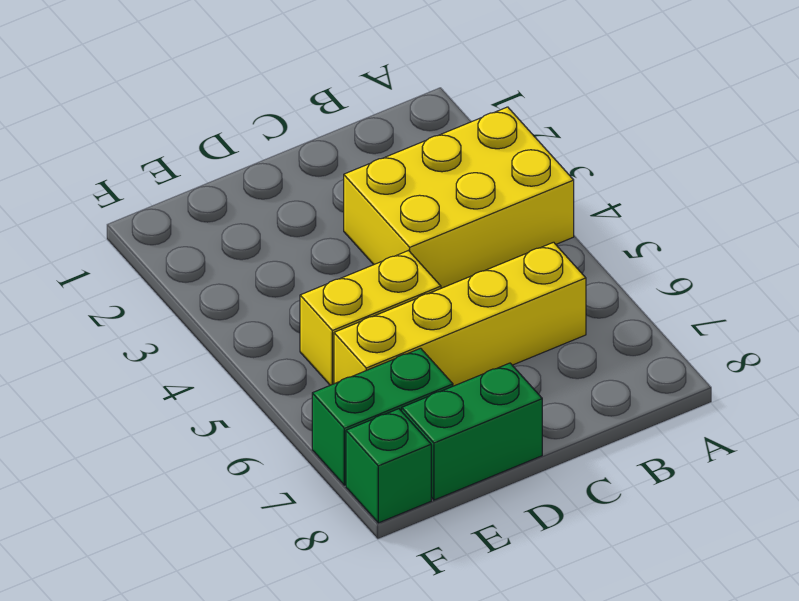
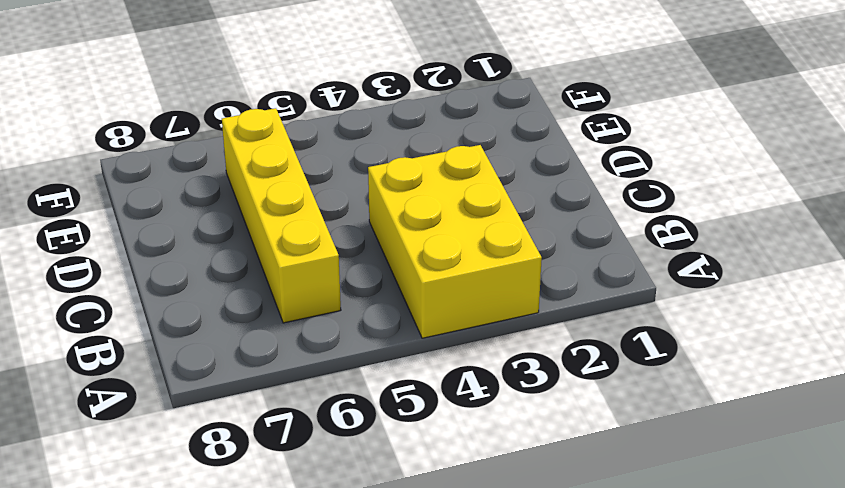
none -> yellow brick D5:E5 level 1
none -> green brick D8:E8 level 1

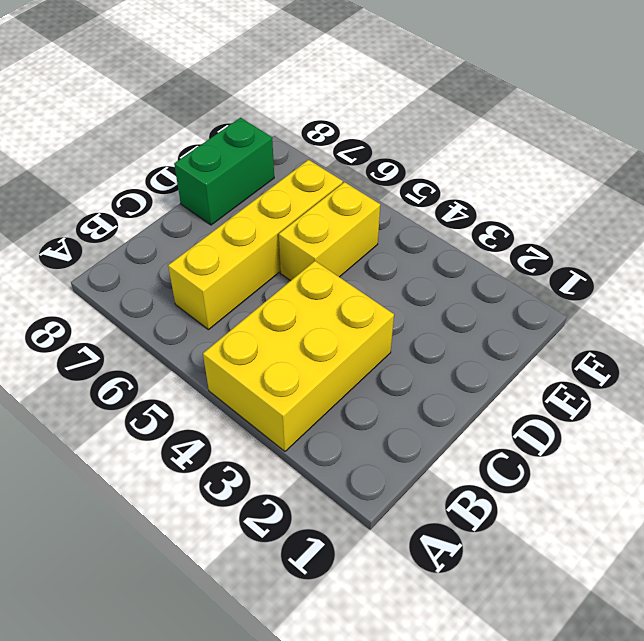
none -> green brick E7:F7 level 1
none -> green brick F8 level 1

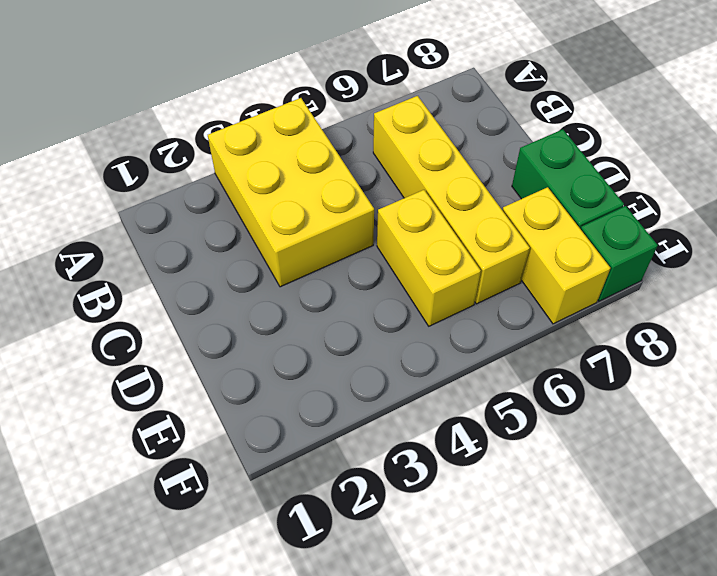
yellow brick E7:F7 level 1 -> green brick E7:F7 level 1

